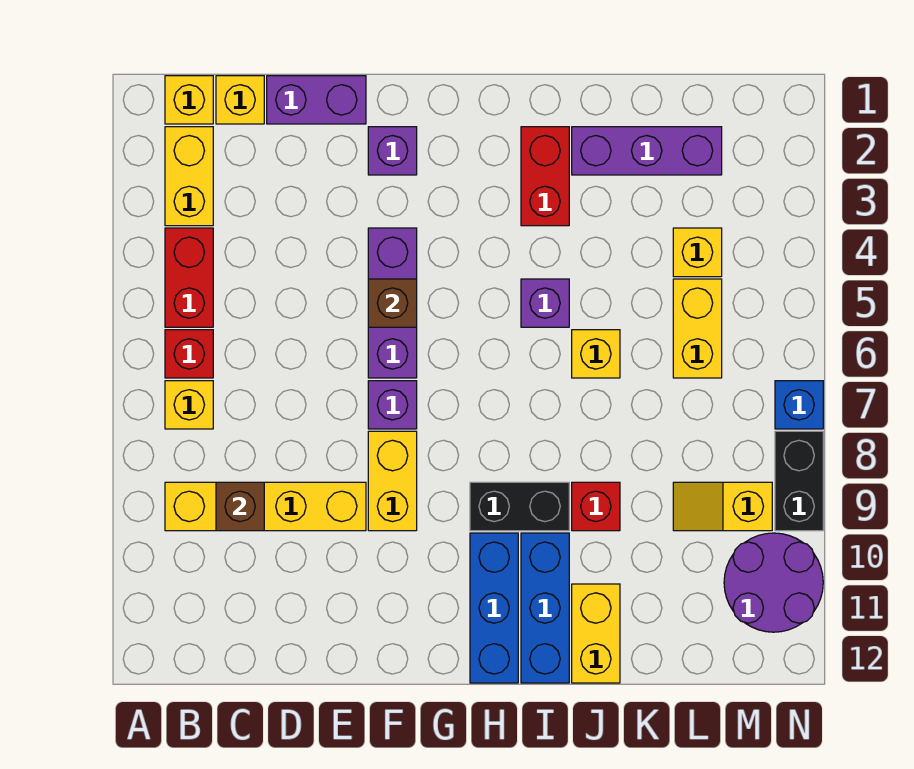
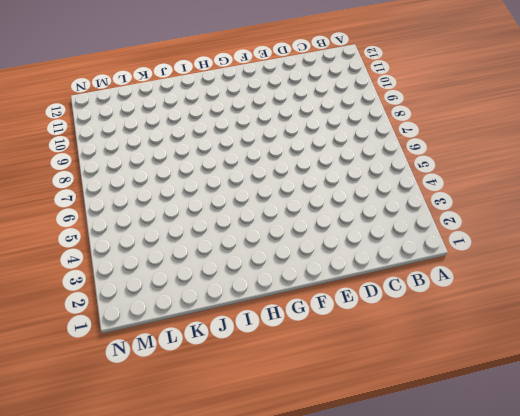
none -> yellow brick B1 level 1
none -> yellow brick B2:B3 level 1
none -> red brick B4:B5 level 1

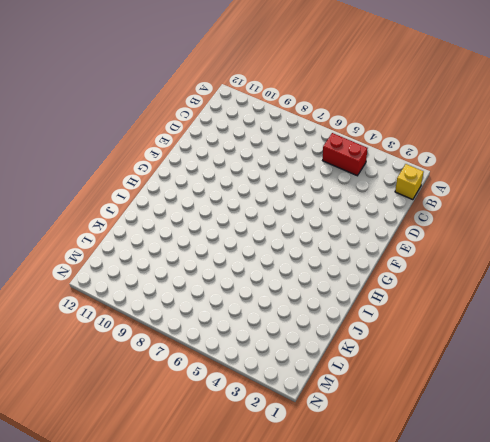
none -> yellow brick B2:B3 level 1
none -> red brick B6 level 1
none -> yellow brick B7 level 1

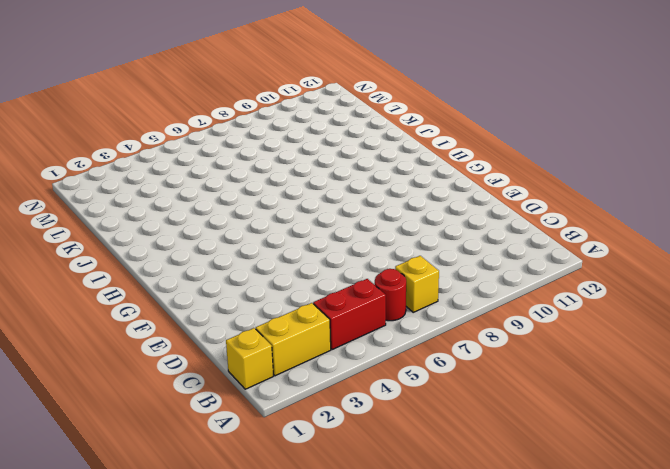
red round brick B6 level 1 -> red brick B6 level 1
none -> yellow brick B9:E9 level 1
none -> yellow brick C1 level 1
none -> purple brick D1:E1 level 1

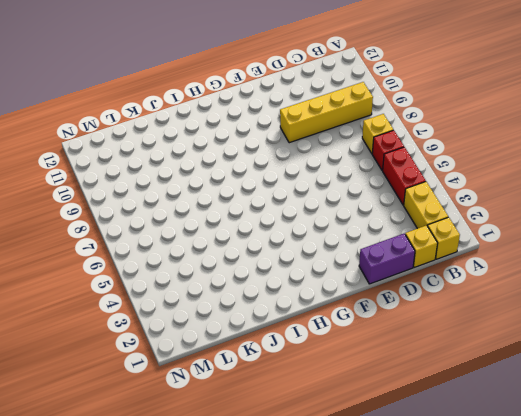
none -> purple brick F2 level 1
none -> purple brick F4:F6 level 1
none -> purple brick F7 level 1

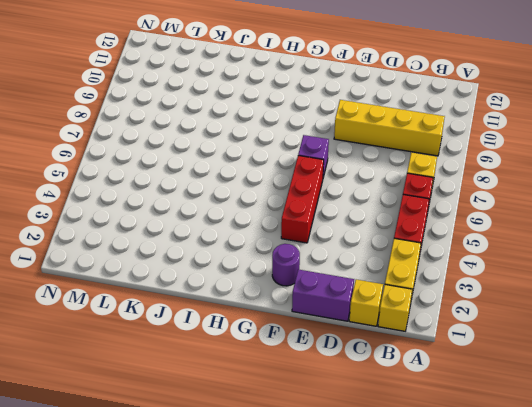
purple round brick F2 level 1 -> purple brick F2 level 1
red brick F4:F6 level 1 -> purple brick F4:F6 level 1
none -> yellow brick F8:F9 level 1
none -> black brick H9:I9 level 1
none -> blue brick H10:H12 level 1

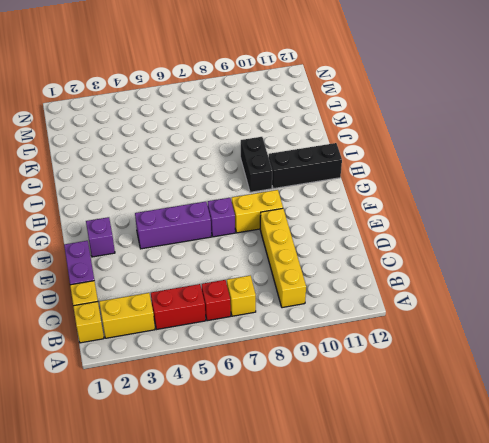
black brick H10:H12 level 1 -> blue brick H10:H12 level 1
none -> red brick I2:I3 level 1
none -> purple brick I5 level 1
none -> blue brick I10:I12 level 1

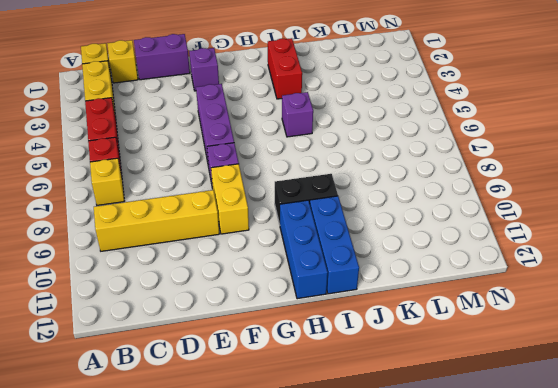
none -> purple brick J2:L2 level 1
none -> yellow brick J6 level 1
none -> red brick J9 level 1

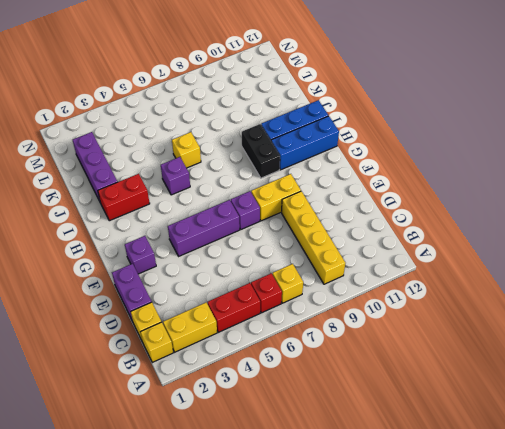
none -> red brick J9 level 1
none -> yellow brick J11:J12 level 1
none -> yellow brick L4 level 1

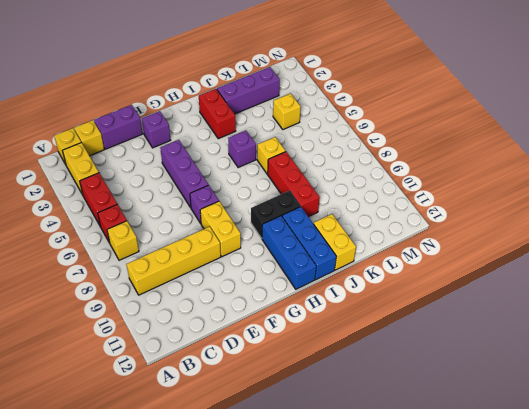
red brick J7:J9 level 1 -> red brick J9 level 1
none -> yellow brick L5:L6 level 1
none -> yellow slope L9:M9 level 1 top M
none -> purple round brick M10:N11 level 1

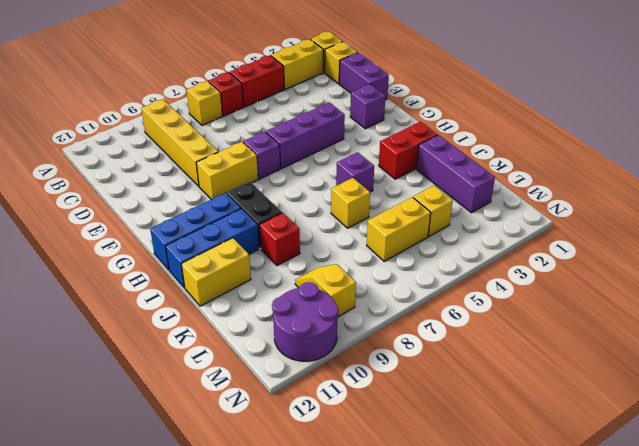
none -> blue brick N7 level 1
none -> black brick N8:N9 level 1
none -> brown brick C9 level 2

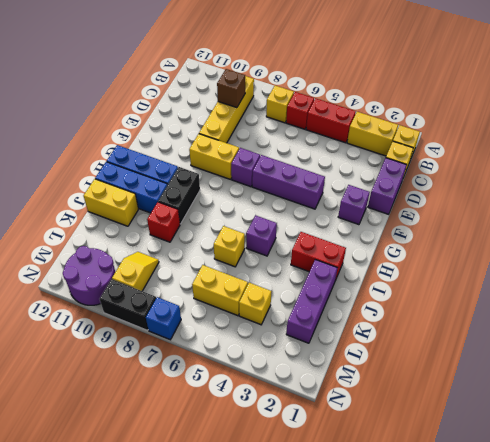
none -> brown brick F5 level 2

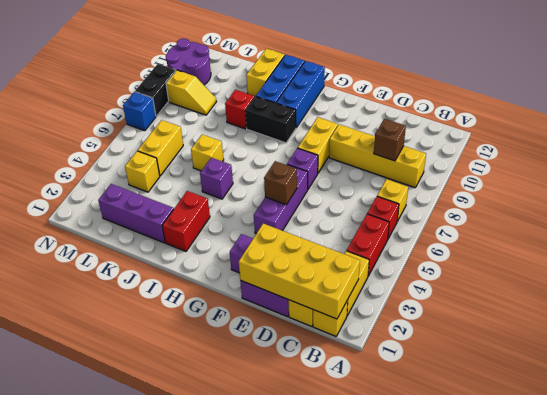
yellow brick B1:E2 level 2 -> none

